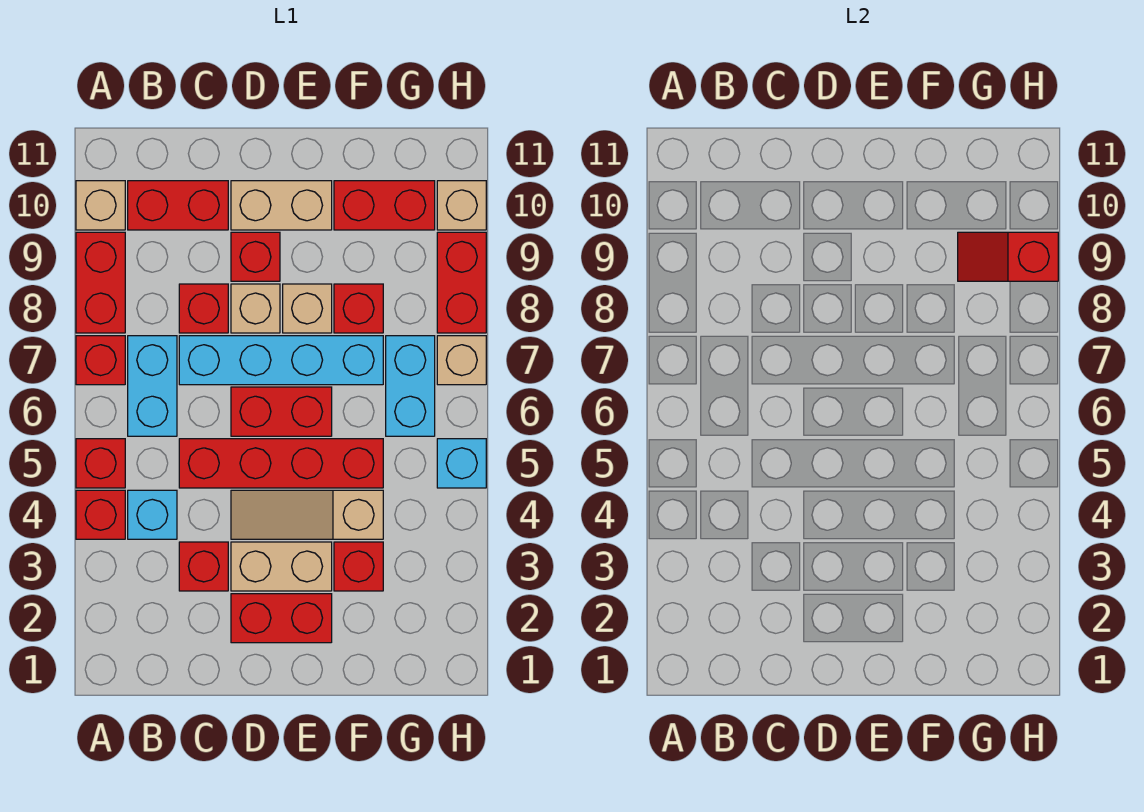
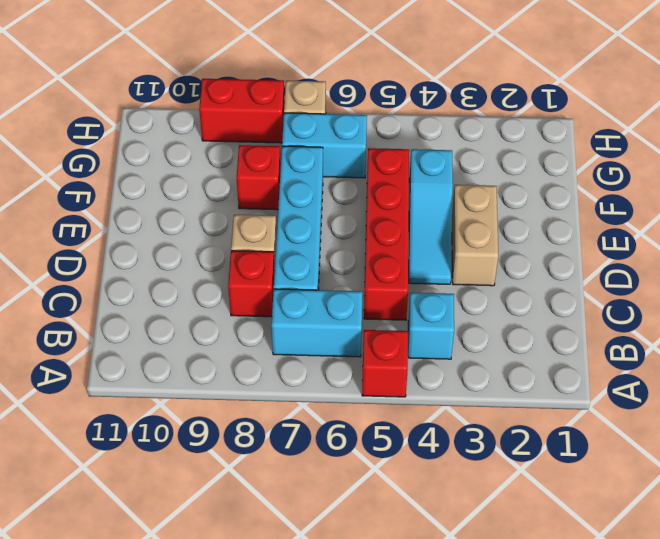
cyan slope D4:F4 level 1 top F -> tan slope D4:F4 level 1 top F
none -> red brick A4 level 1
none -> red brick A7 level 1
none -> red brick A8:A9 level 1

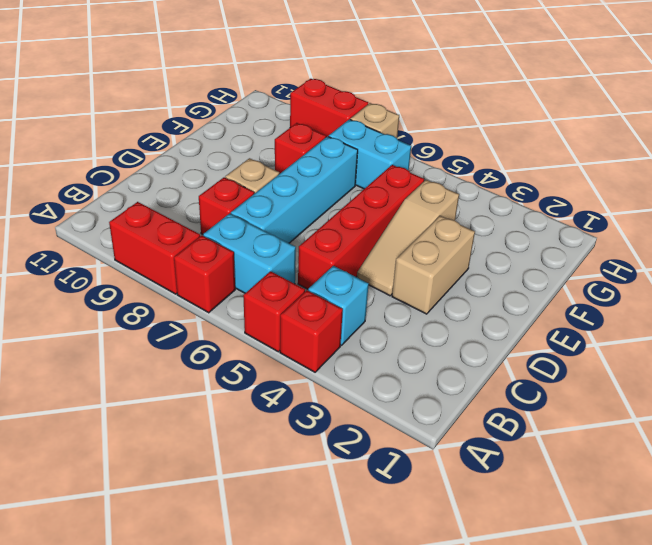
none -> tan brick A10 level 1
none -> red brick B10:C10 level 1
none -> red brick C3 level 1

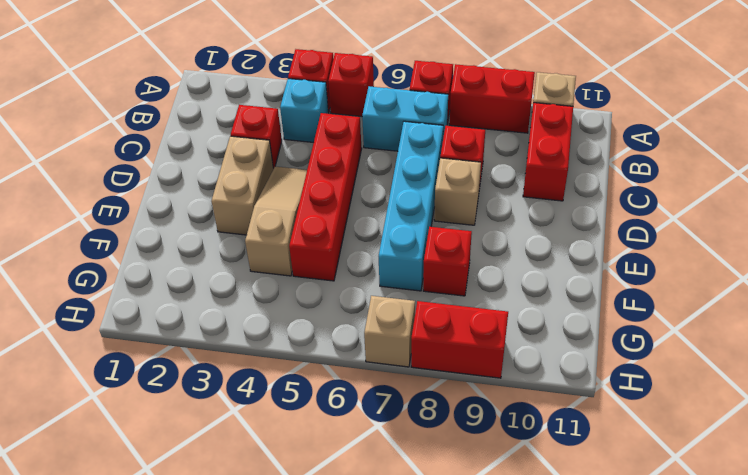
none -> red brick D2:E2 level 1
none -> red brick D6:E6 level 1
none -> red brick D9 level 1

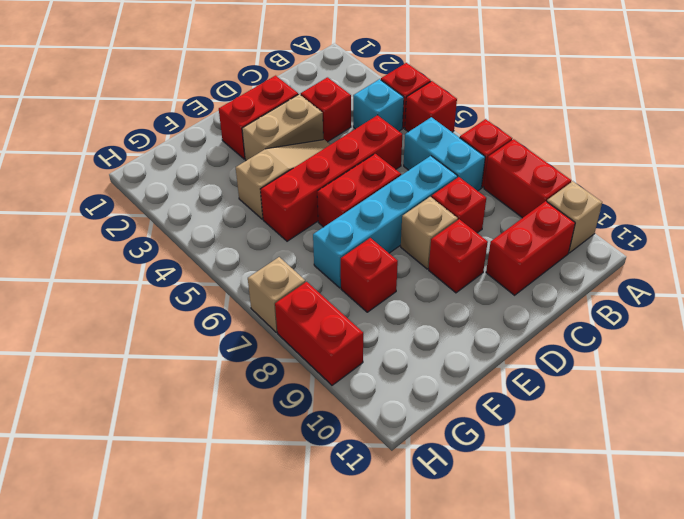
none -> tan brick D10:E10 level 1
none -> tan brick E8 level 1
none -> red brick F3 level 1

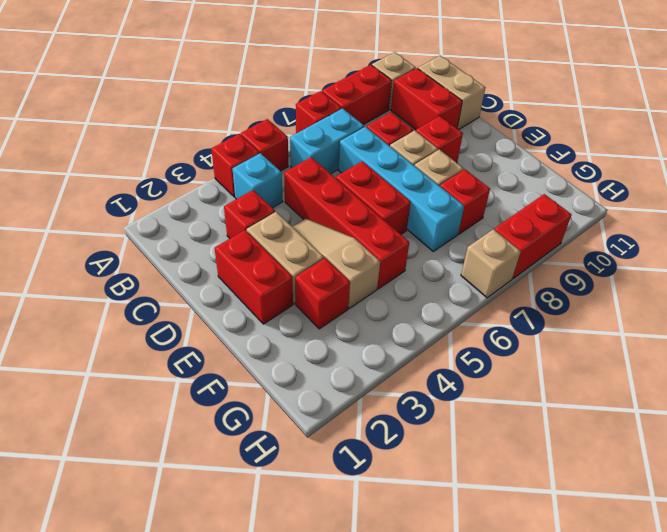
tan brick B11:C11 level 1 -> tan brick D10:E10 level 1
none -> red brick F10:G10 level 1
none -> cyan brick G6:G7 level 1
none -> cyan brick H5 level 1

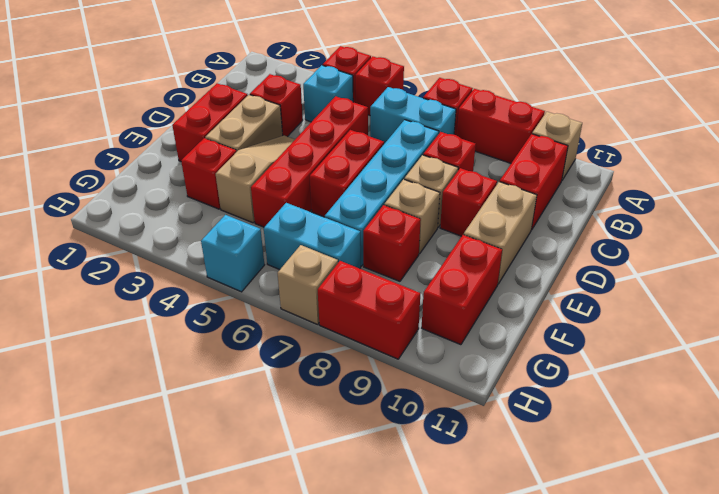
none -> tan brick H10 level 1
none -> red slope G9:H9 level 2 top H

